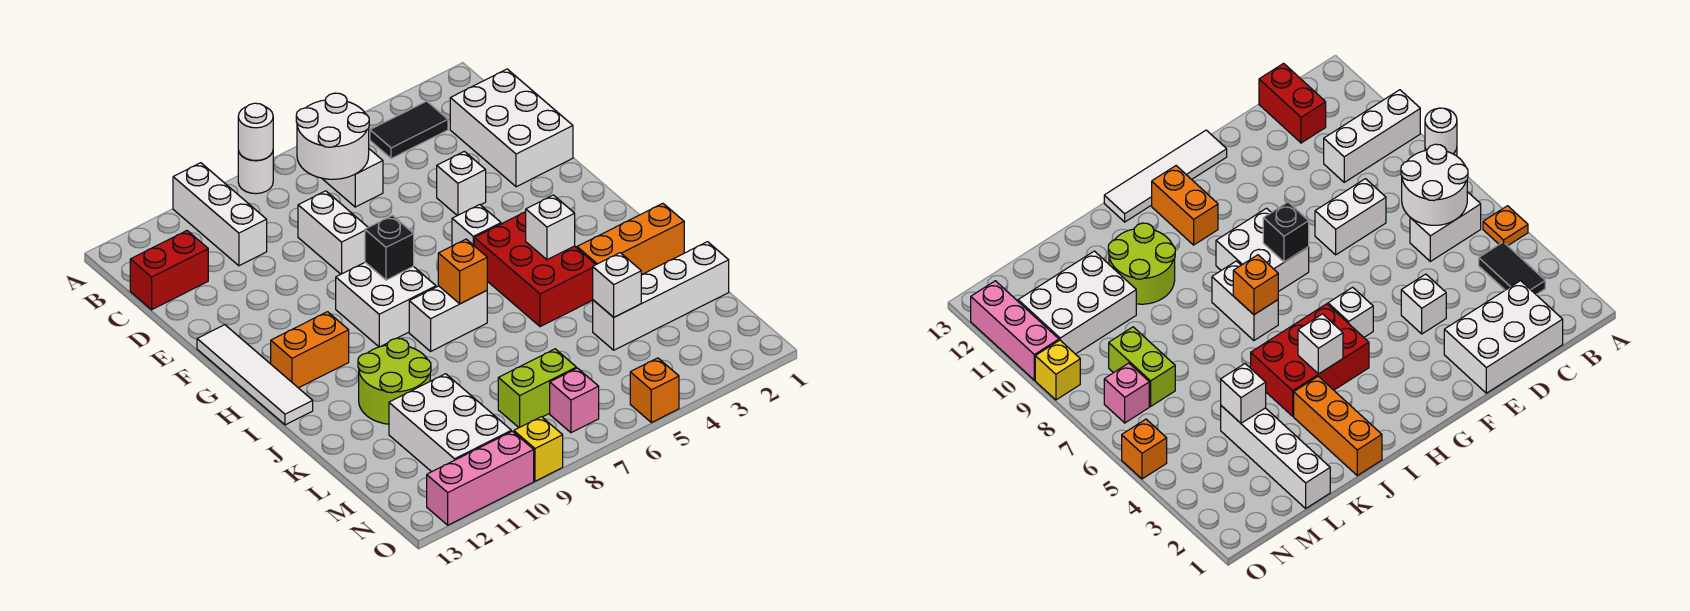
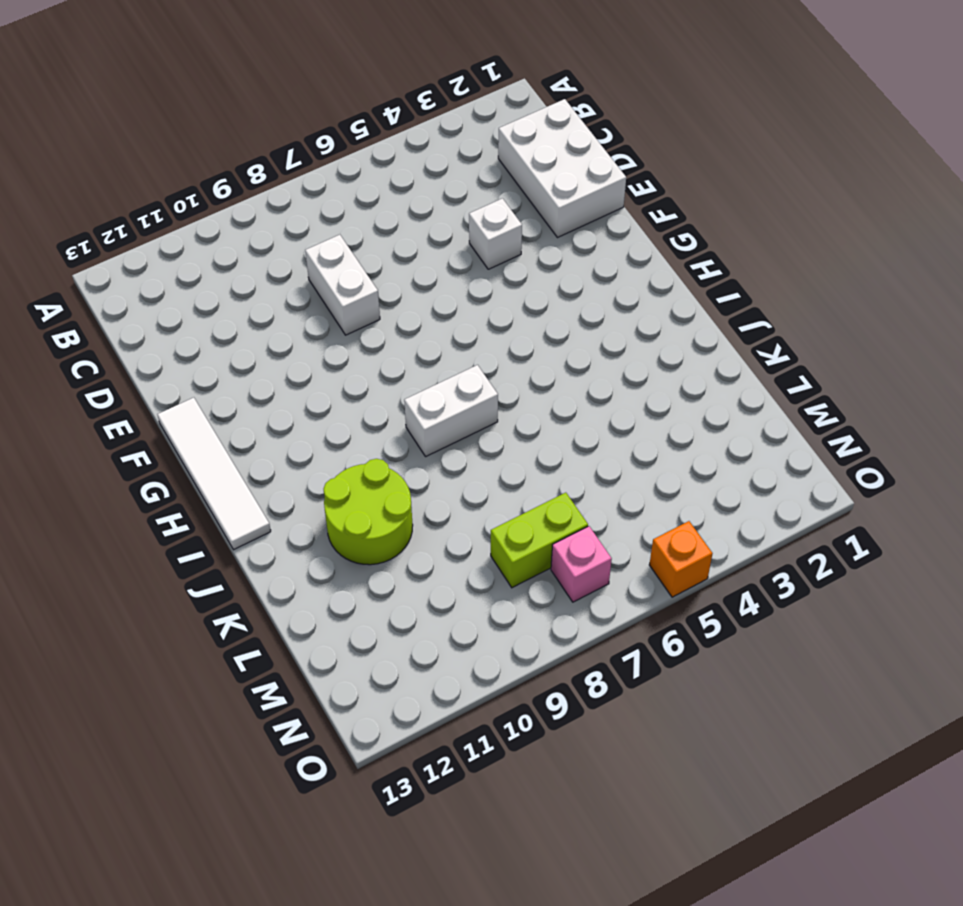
none -> orange plate A5 level 1
none -> white round brick A8 level 1
none -> white brick A10:C10 level 1
none -> black tile B3:B4 level 1

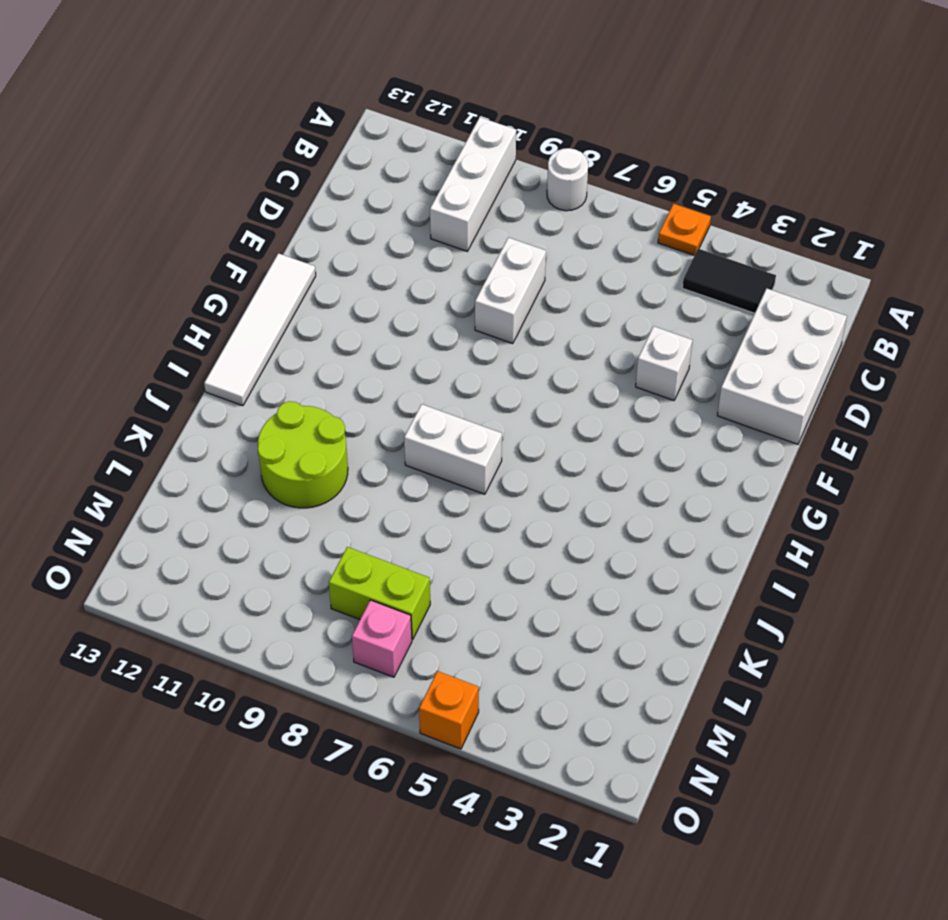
none -> white brick B6:C6 level 1
none -> red brick C12:C13 level 1
none -> white brick G5 level 1
none -> white brick G8:H9 level 1

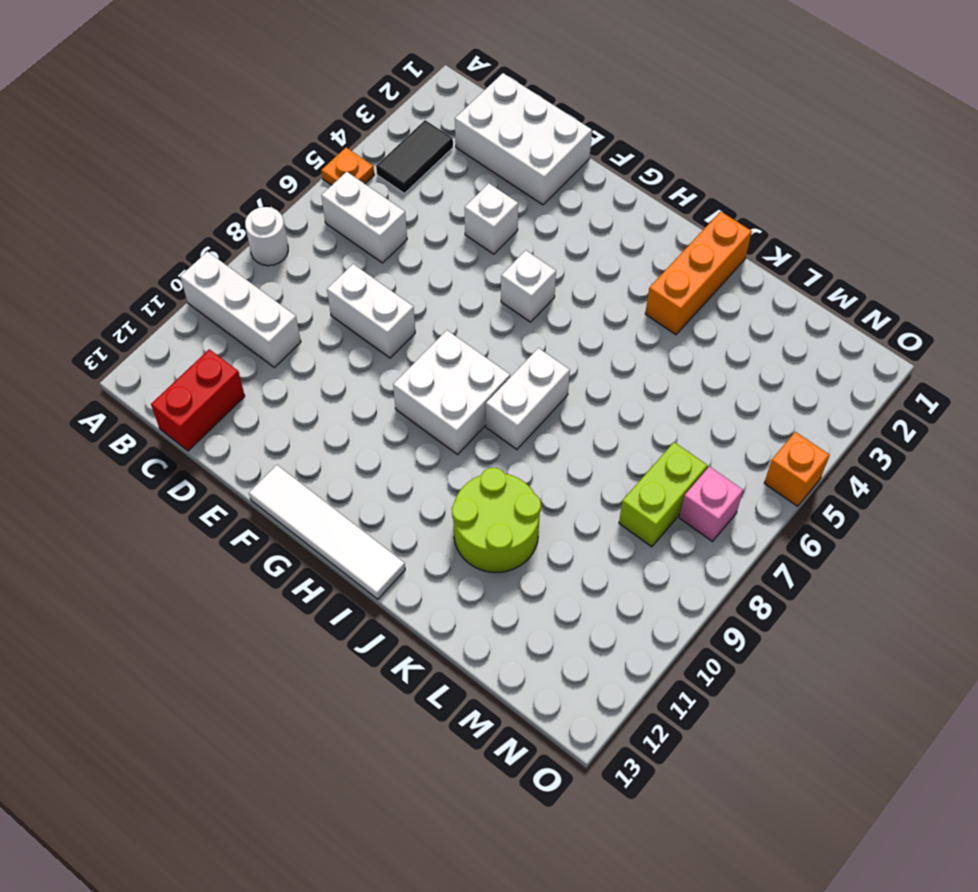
none -> red brick H4:J5 level 1
none -> orange brick H11:H12 level 1
none -> white brick L1:L4 level 1
none -> white brick L10:N11 level 1

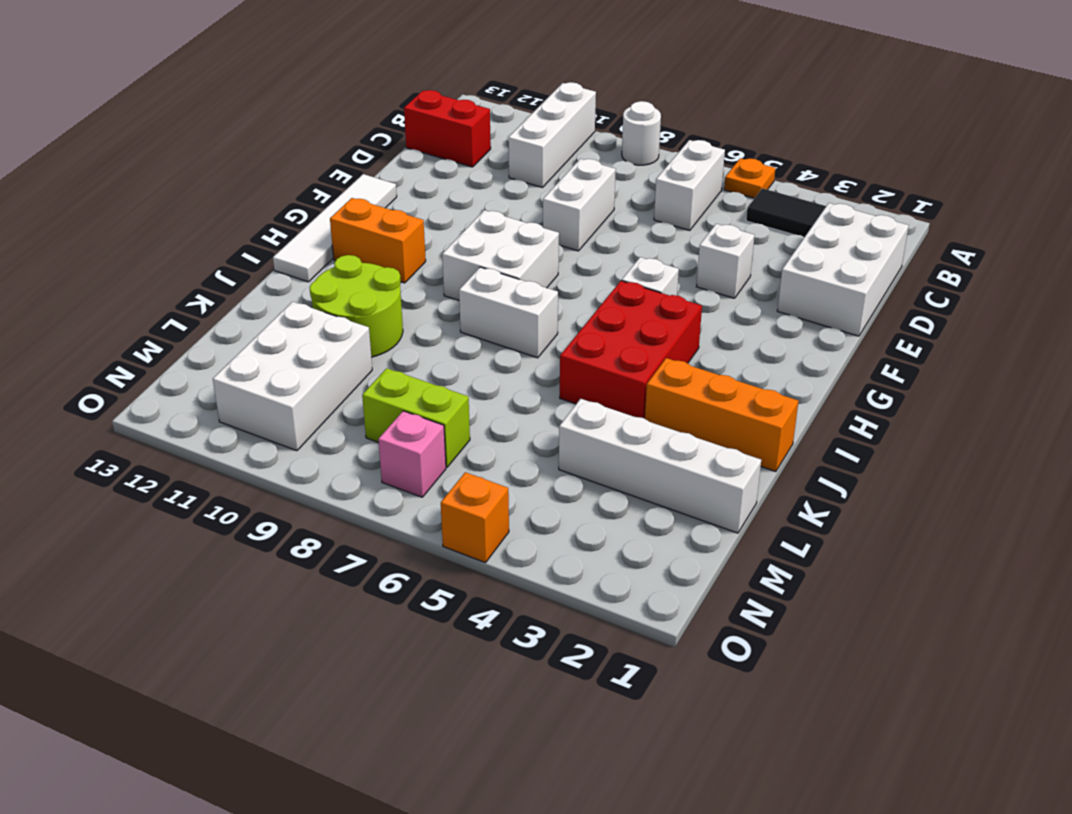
none -> yellow brick O9 level 1
none -> pink brick O10:O12 level 1
none -> white round brick A8 level 2
none -> white round brick B6:C7 level 2

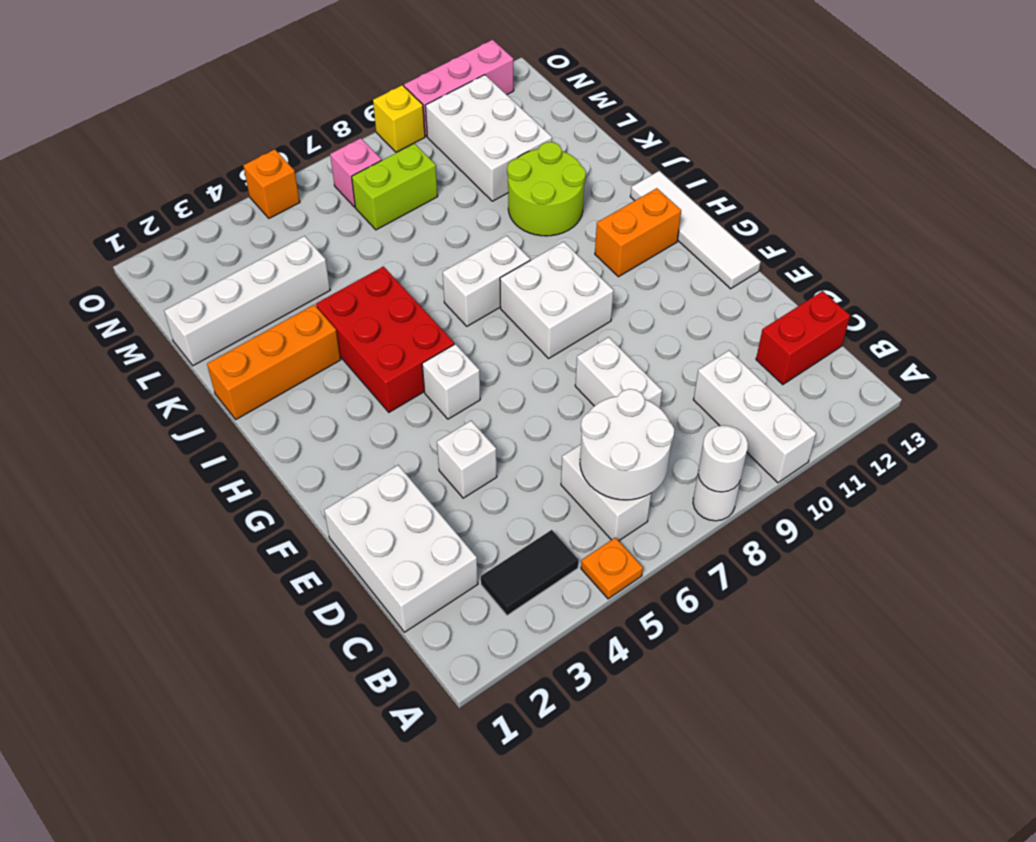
none -> black brick G8 level 2
none -> white brick I4 level 2
none -> orange brick I7 level 2
none -> white brick L4 level 2

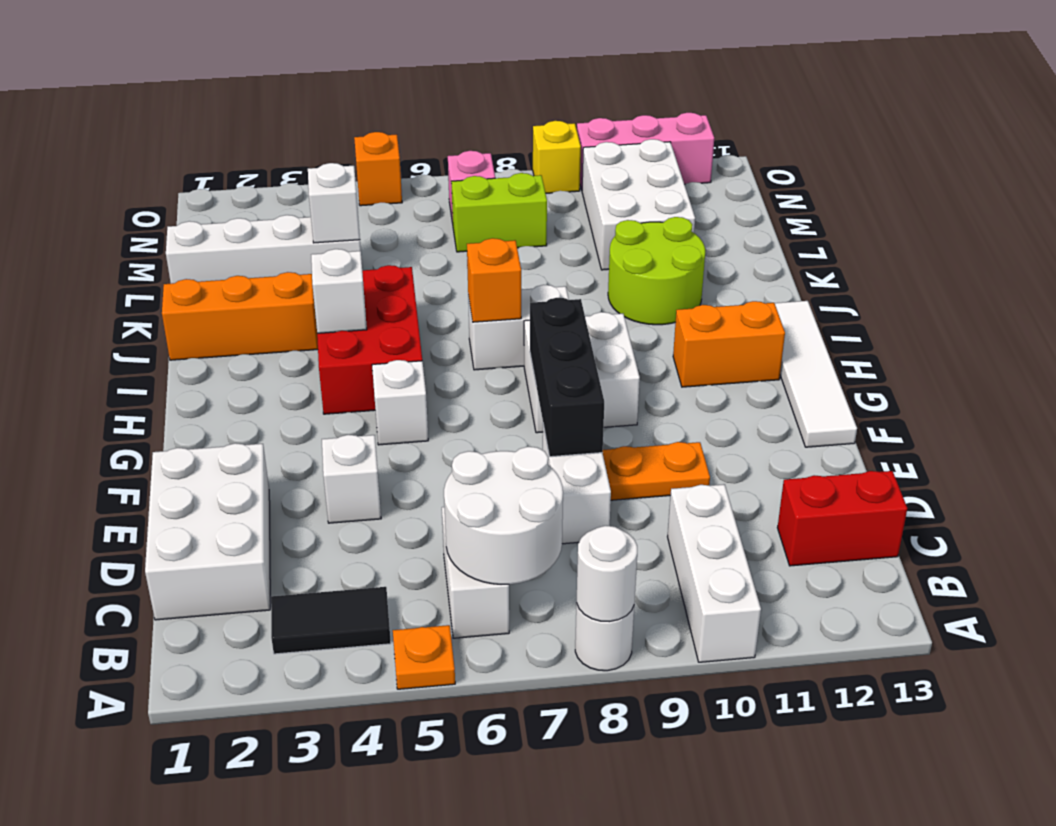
black brick E8:G8 level 2 -> black brick G8 level 2
orange plate E9:E10 level 1 -> none

